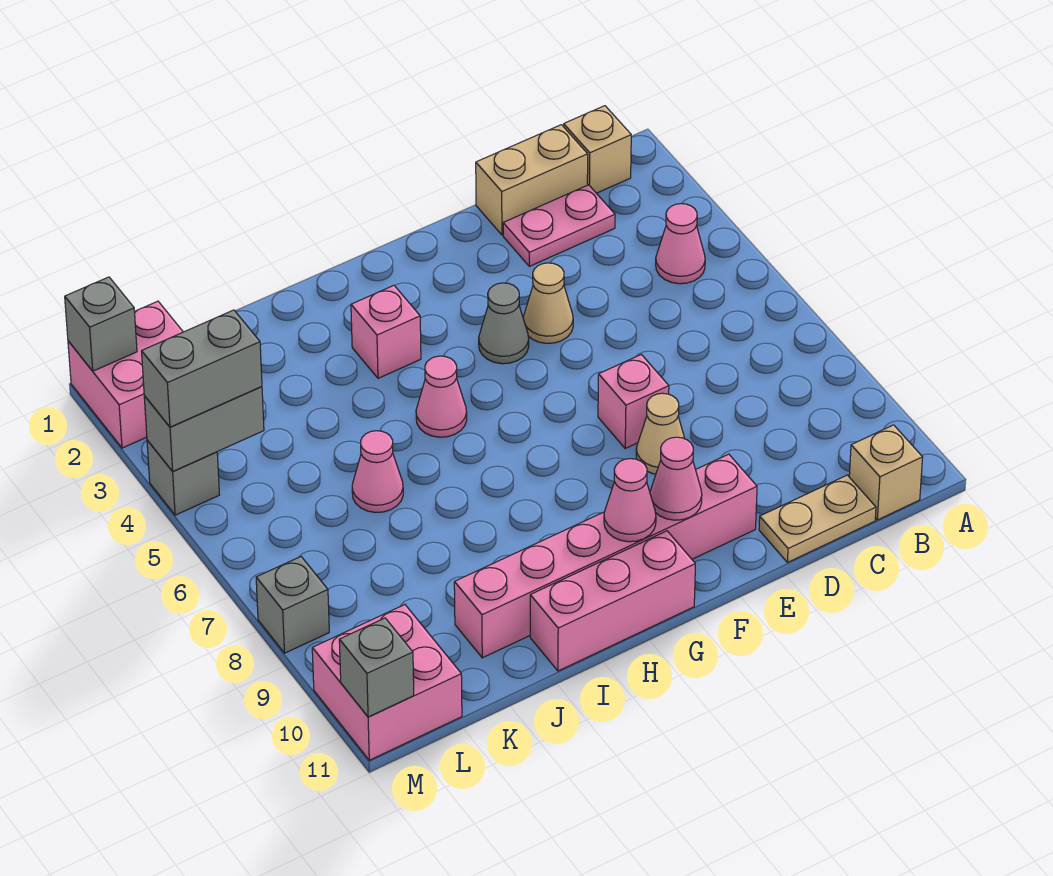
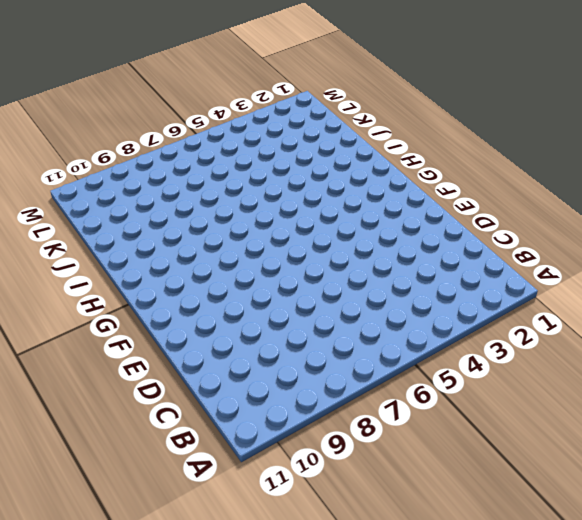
none -> tan brick B1 level 1
none -> pink cone B4 level 1
none -> tan brick B11 level 1

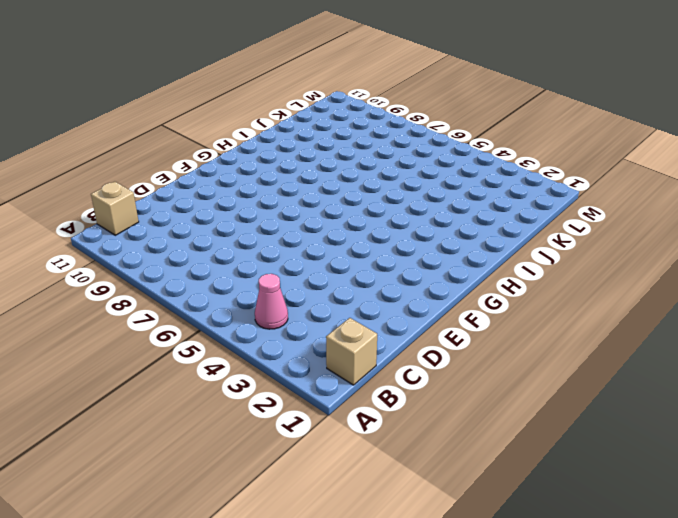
none -> tan brick C1:D1 level 1
none -> pink plate C2:D2 level 1
none -> tan plate C11:D11 level 1

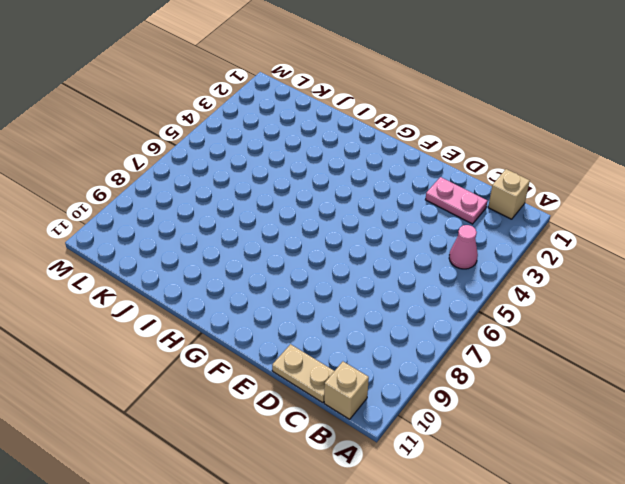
none -> tan brick C1:D1 level 1
none -> tan cone E4 level 1
none -> pink brick E7 level 1

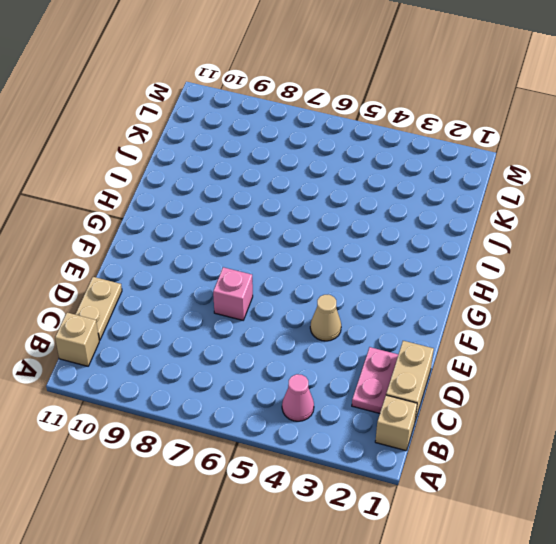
none -> tan cone E8 level 1
none -> pink brick E10:J10 level 1
none -> grey cone F4 level 1

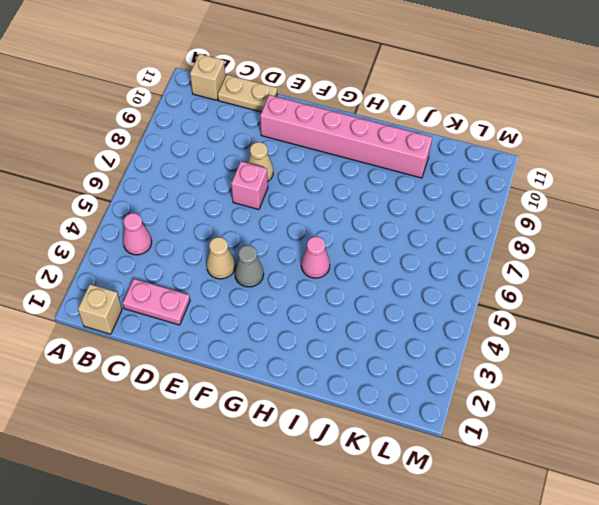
none -> tan brick C1:D1 level 1
none -> pink brick G11:I11 level 1
none -> pink brick H3 level 1

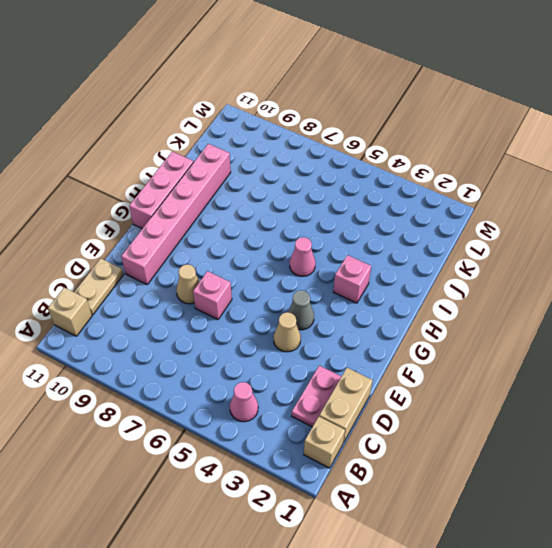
none -> pink cone J6 level 1
none -> pink brick L1:M2 level 1
none -> pink brick L10:M11 level 1

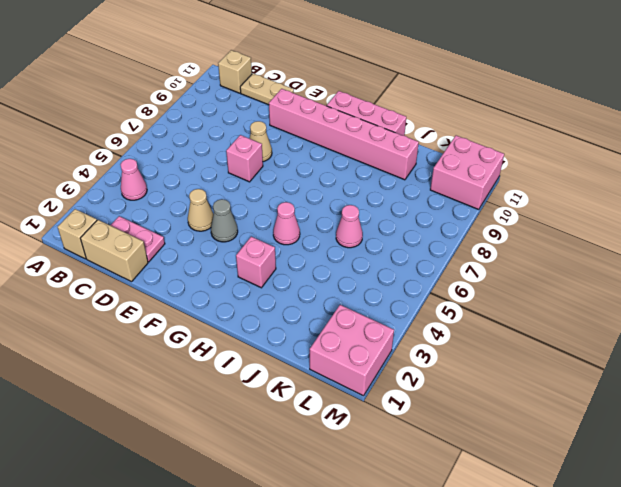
none -> grey brick M4 level 1
none -> grey brick M8 level 1
none -> pink cone F10 level 2

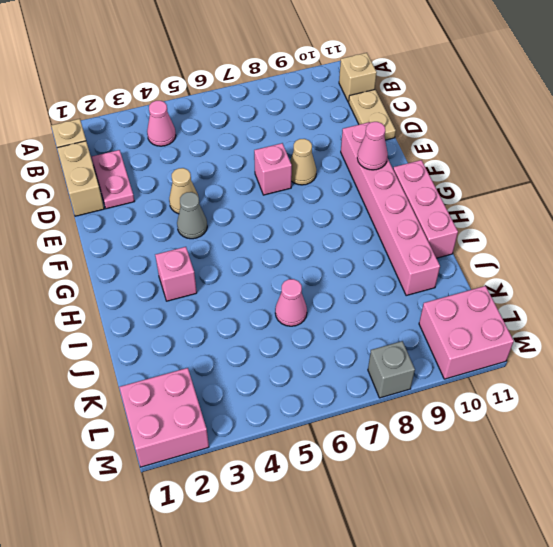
none -> pink cone H5 level 1
none -> grey brick M4 level 1
none -> pink cone G10 level 2

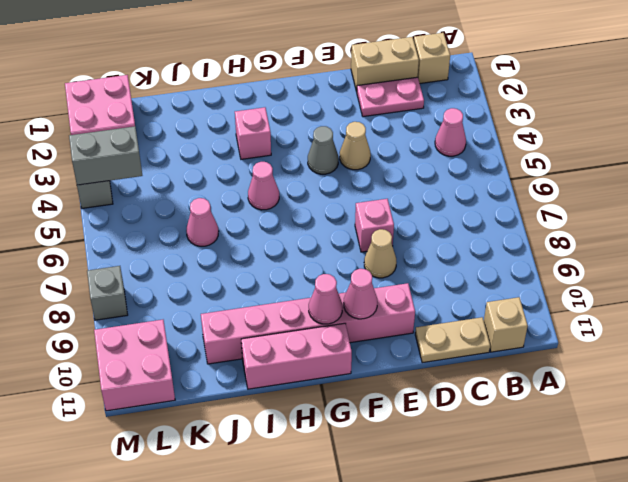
none -> grey brick M1 level 2
none -> grey brick M11 level 2
none -> grey brick L4:M4 level 3

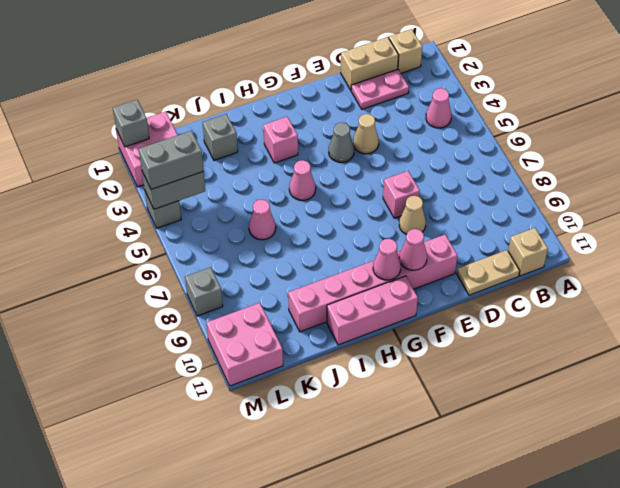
grey brick J2 level 1 -> grey brick M11 level 2

